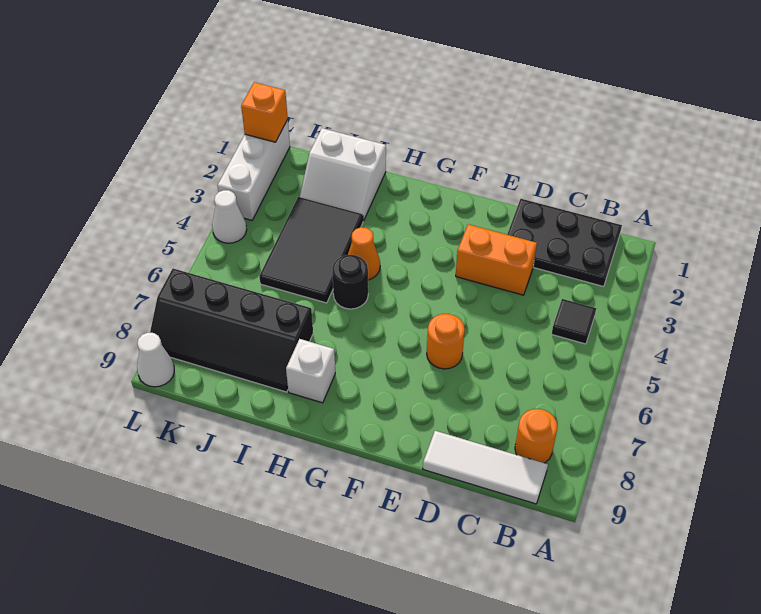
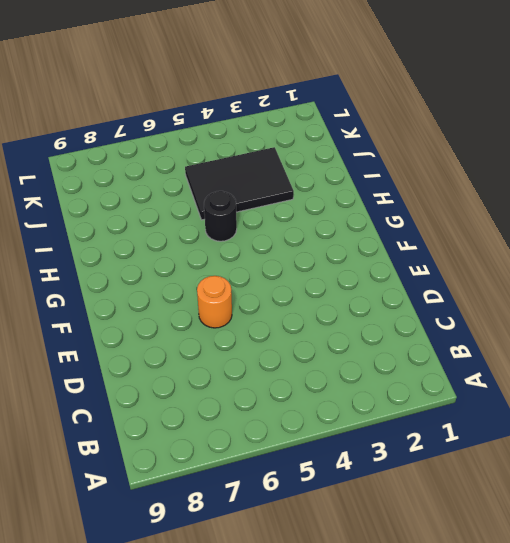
none -> black plate B1:D2 level 1
none -> black tile B4 level 1
none -> orange round brick B8 level 1

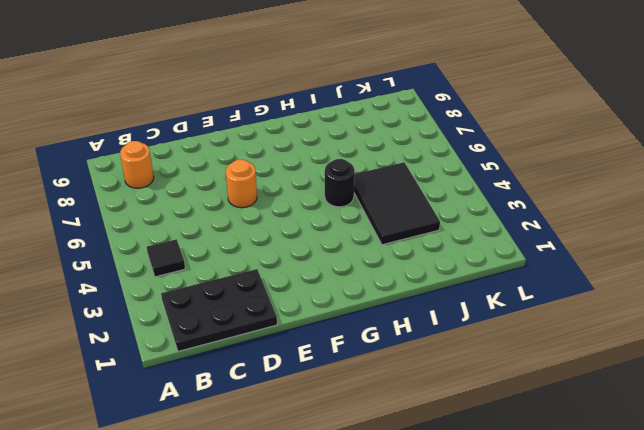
none -> white tile B9:D9 level 1
none -> orange brick D3:E3 level 1
none -> orange cone H4 level 1

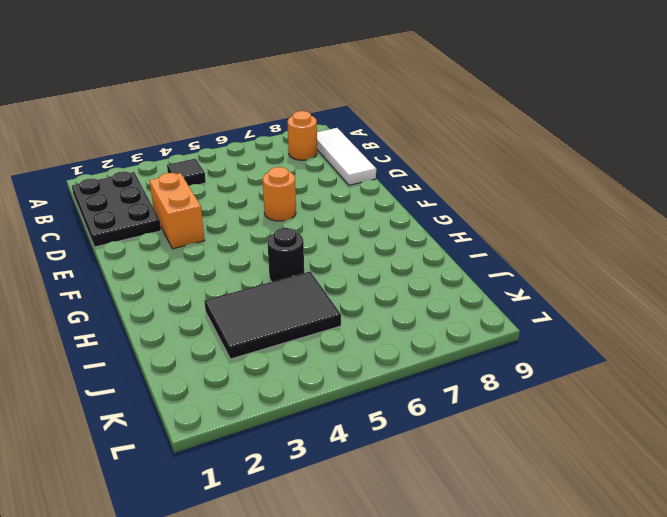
none -> orange cone H4 level 1
none -> white brick H8 level 1
none -> white slope I1:J2 level 1 top 1

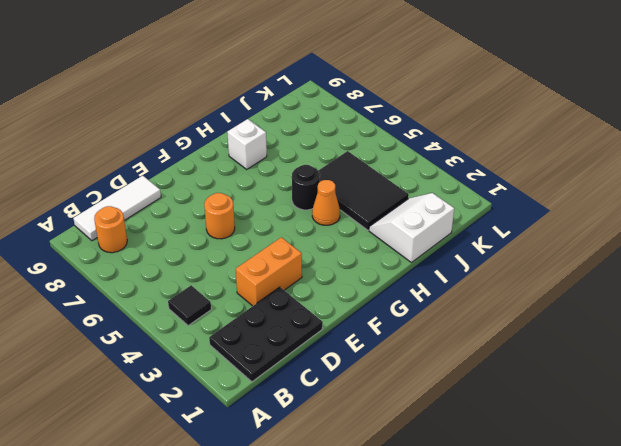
none -> black slope I7:L8 level 1 top 7
none -> white brick L1:L3 level 1
none -> white cone L4 level 1

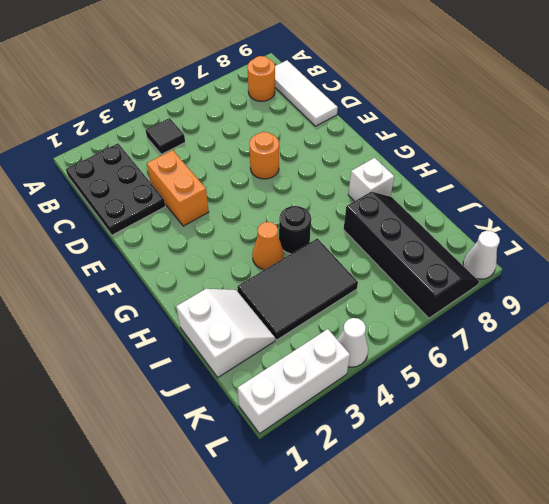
none -> orange brick L1 level 2

